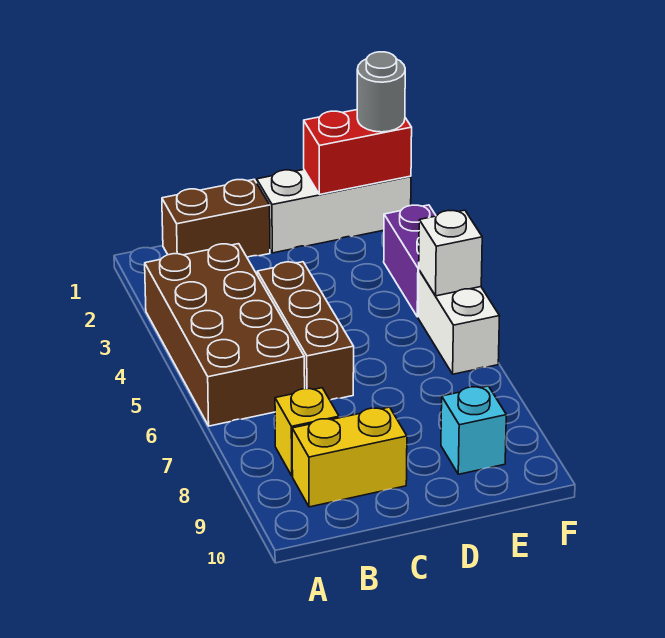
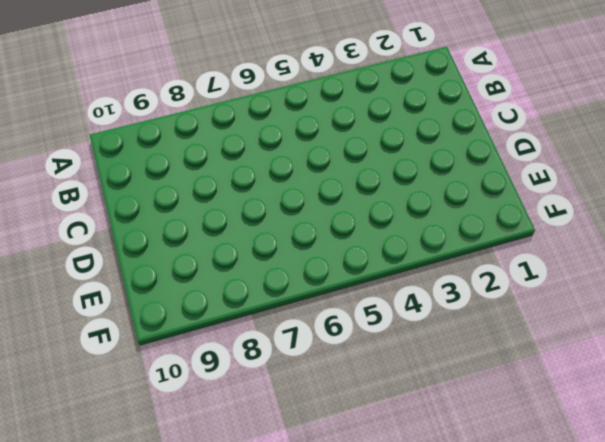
none -> brown brick A3:B6 level 1
none -> brown brick B1:C1 level 1
none -> yellow brick B8 level 1

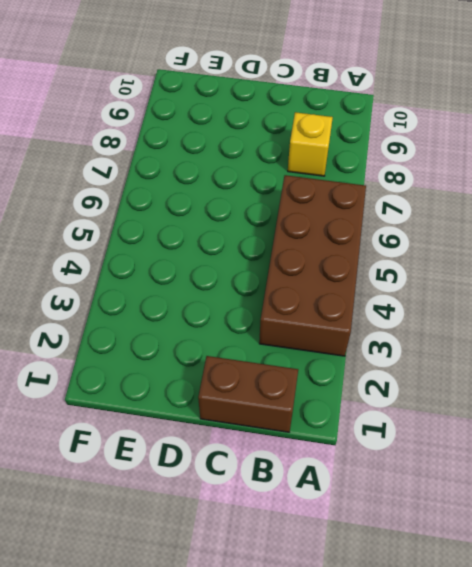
none -> yellow brick B9:C9 level 1
none -> brown brick C4:C6 level 1
none -> white brick D1:F1 level 1

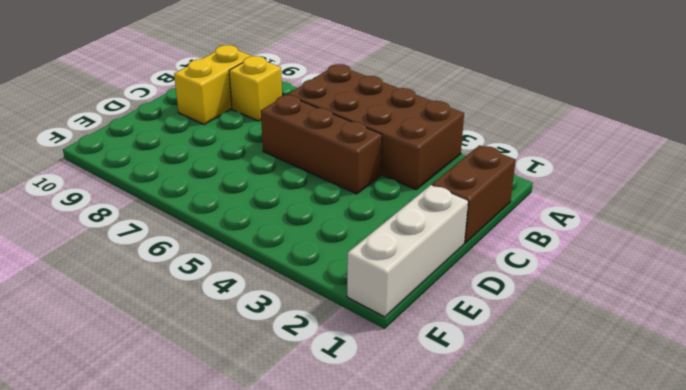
none -> cyan brick E9 level 1
none -> purple brick F3:F4 level 1
none -> white brick F5:F6 level 1

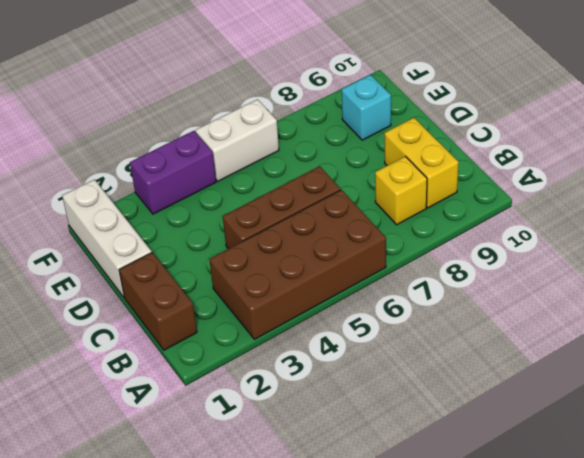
none -> red brick E1:F1 level 2
none -> white brick F5 level 2
none -> grey round brick F1 level 3

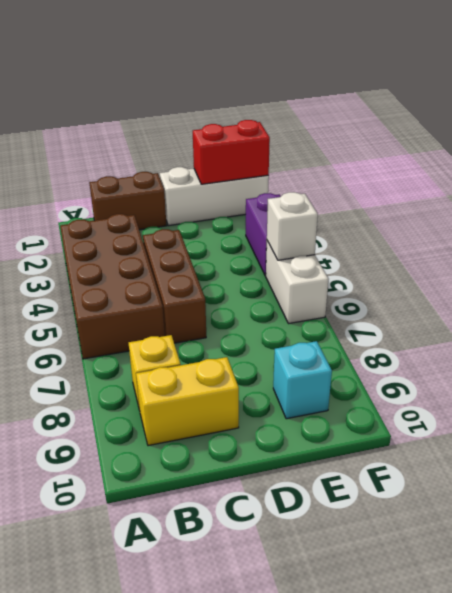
none -> grey round brick F1 level 3

